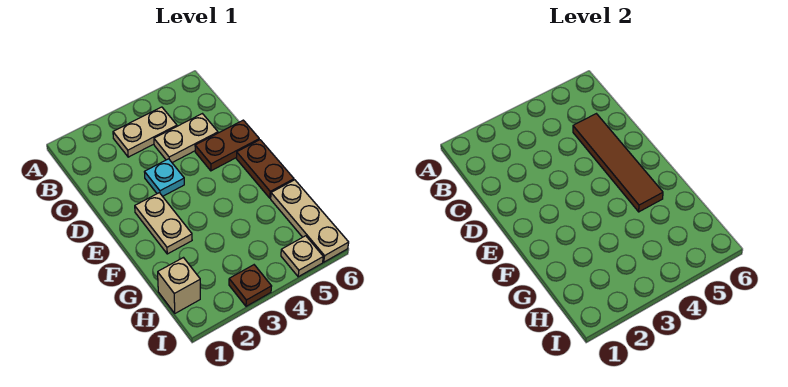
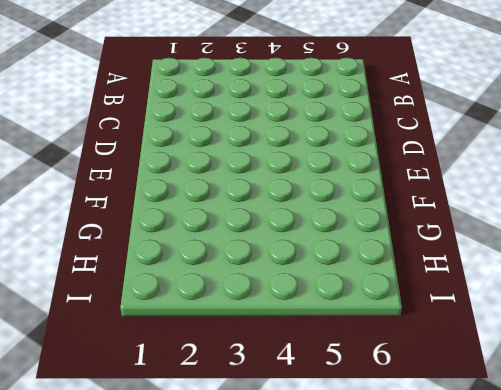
none -> tan plate B3:B4 level 1
none -> tan plate C4:C5 level 1

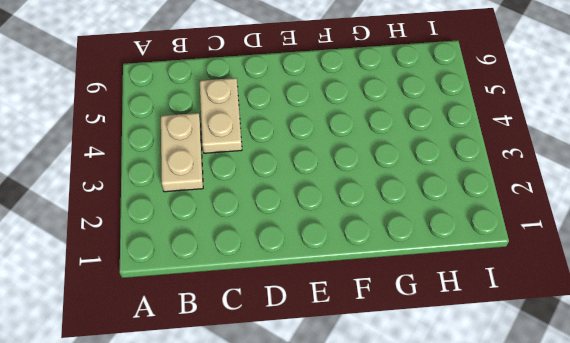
none -> cyan plate D3 level 1
none -> brown plate D5:D6 level 1

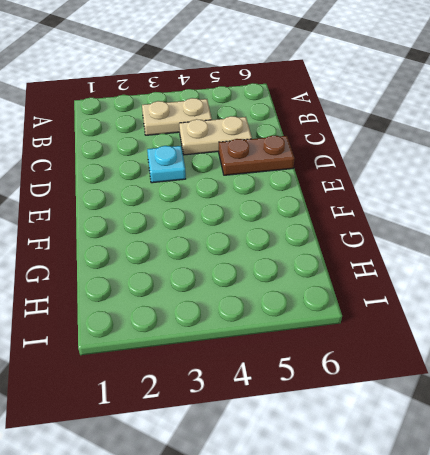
none -> tan plate E2:F2 level 1
none -> brown plate E6:F6 level 1

